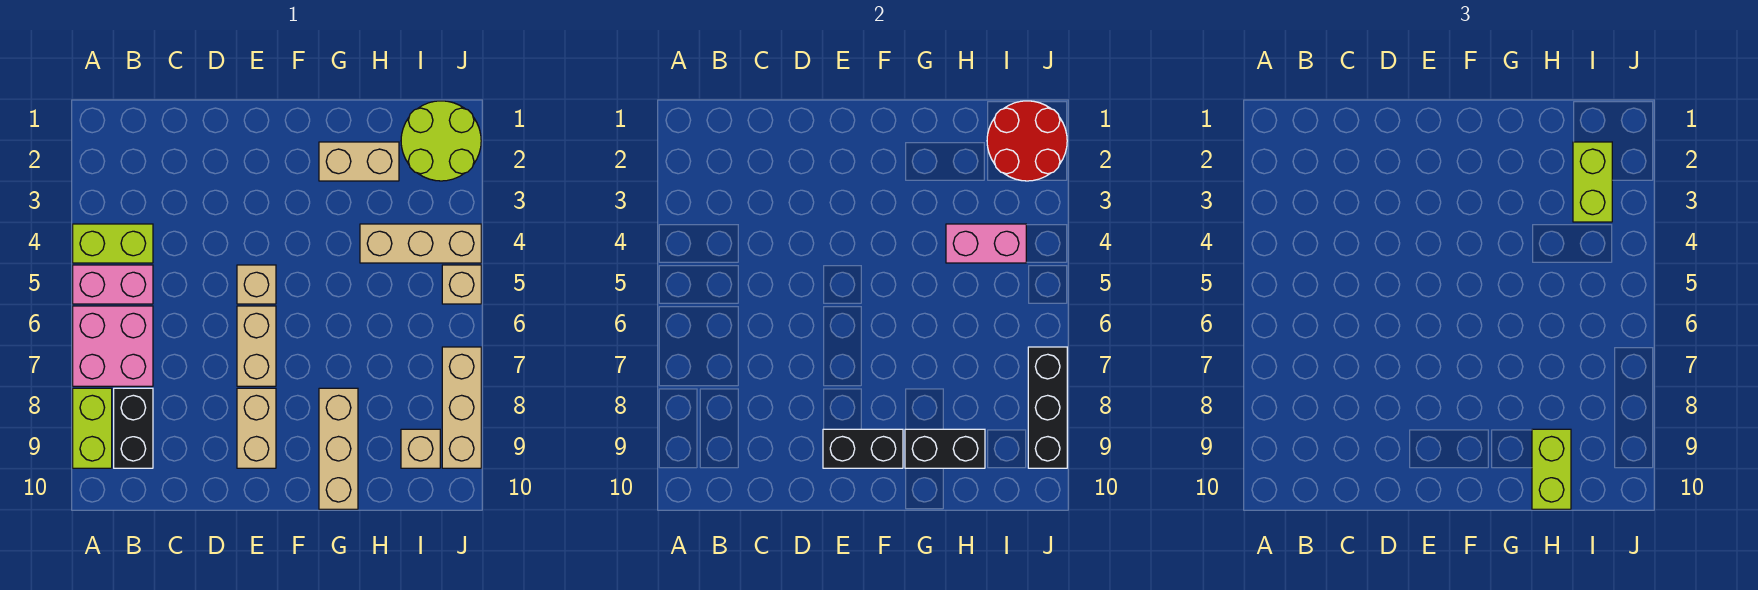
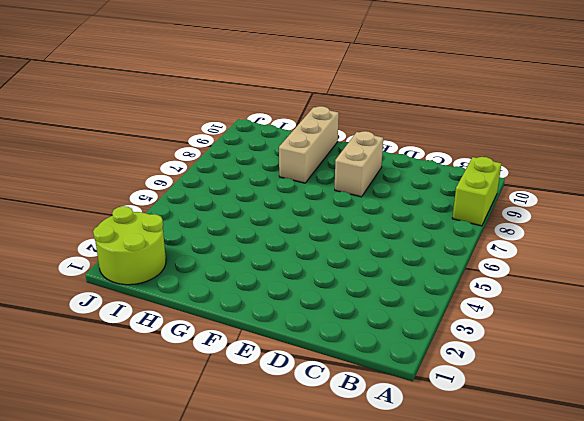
none -> lime brick A4:B4 level 1
none -> pink brick A5:B5 level 1
none -> pink brick A6:B7 level 1

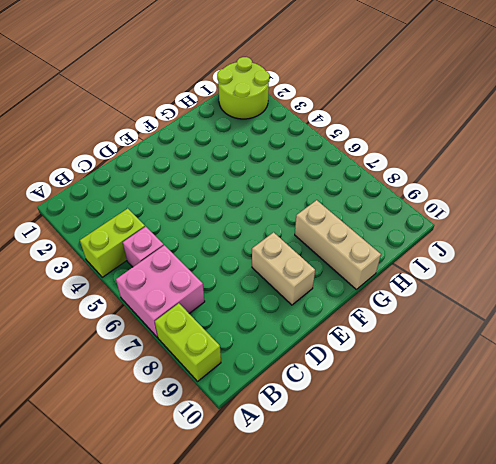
pink brick B5 level 1 -> pink brick A5:B5 level 1
none -> black brick B8:B9 level 1
none -> tan brick E5 level 1
none -> tan brick E6:E7 level 1

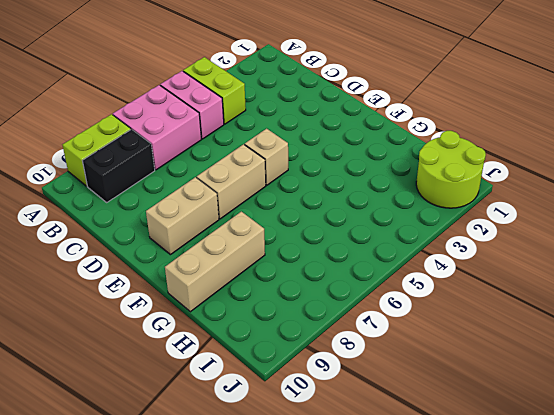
none -> tan brick G2:H2 level 1
none -> tan brick H4:J4 level 1
none -> tan brick I9 level 1

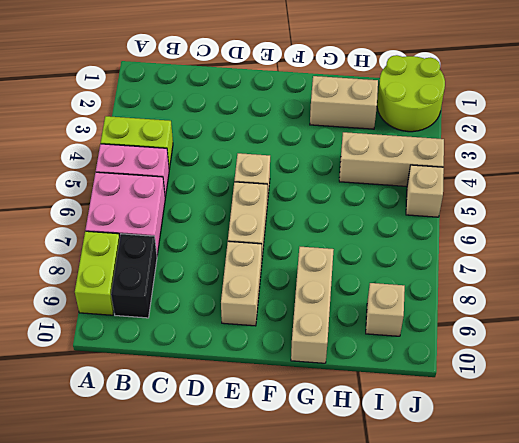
none -> tan brick J7:J9 level 1
none -> black brick E9:F9 level 2
none -> black brick G9:H9 level 2

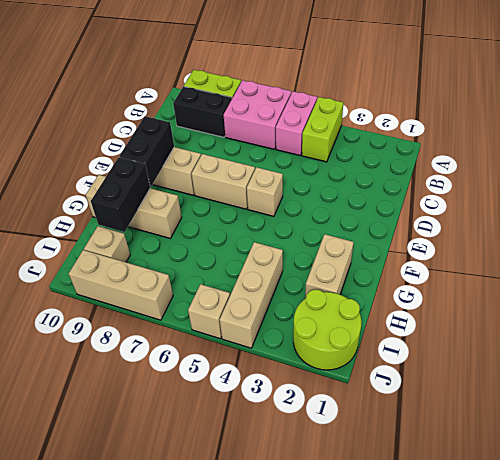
none -> pink brick H4:I4 level 2
none -> red round brick I1:J2 level 2
none -> black brick J7:J9 level 2

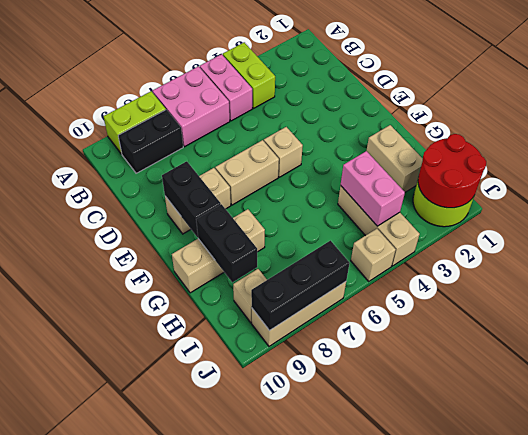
none -> lime brick H9:H10 level 3
none -> lime brick I2:I3 level 3

